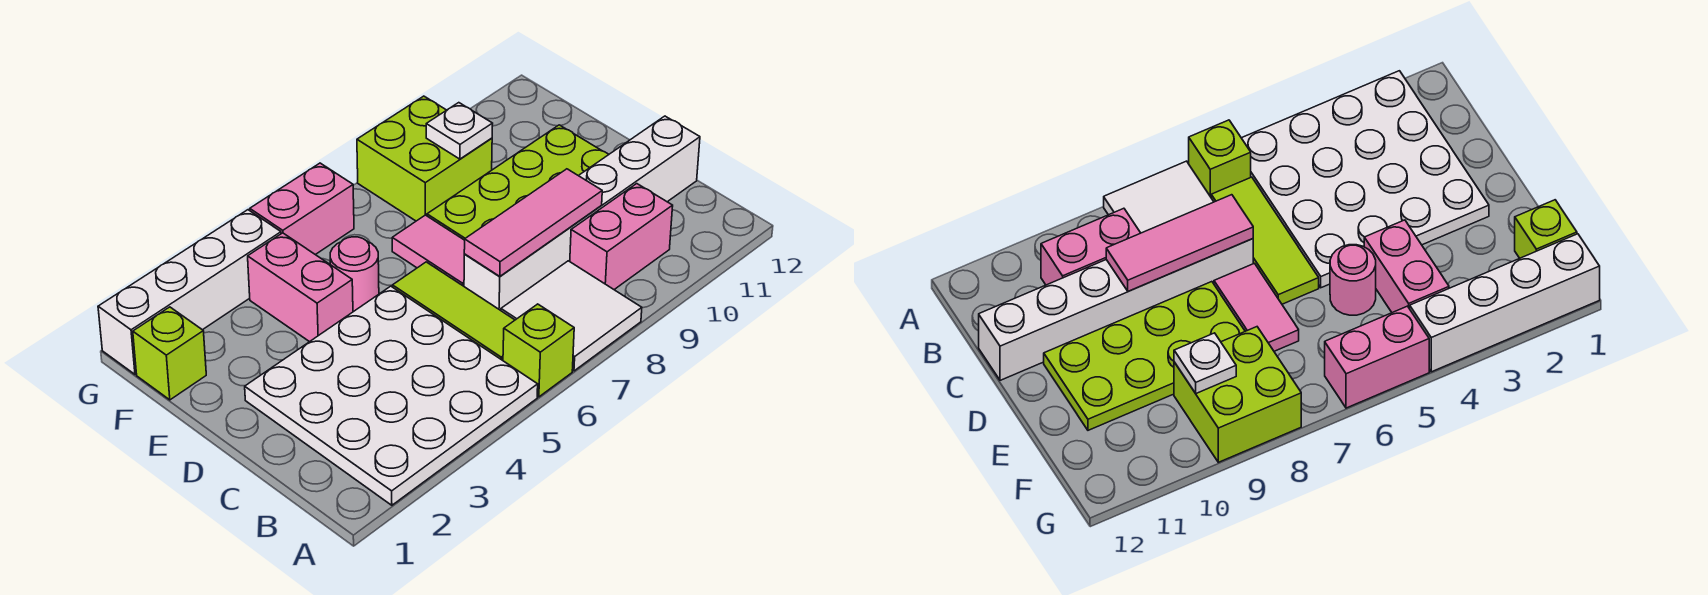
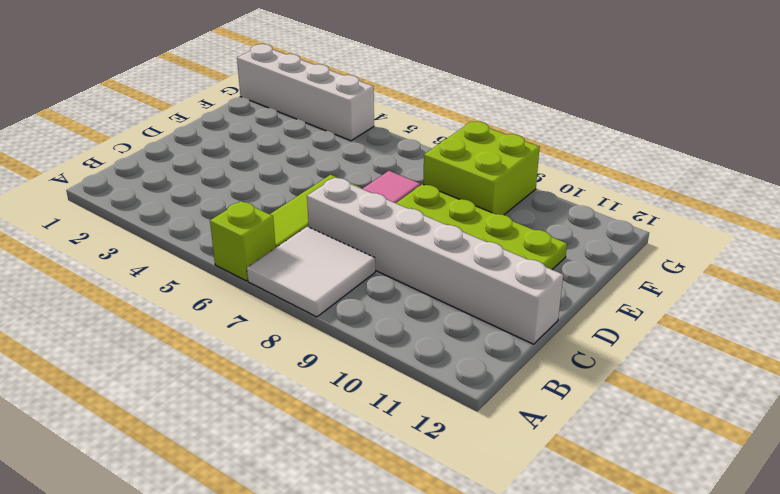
none -> white plate A2:D5 level 1
none -> pink brick B9:B10 level 1
none -> pink brick E4:F4 level 1

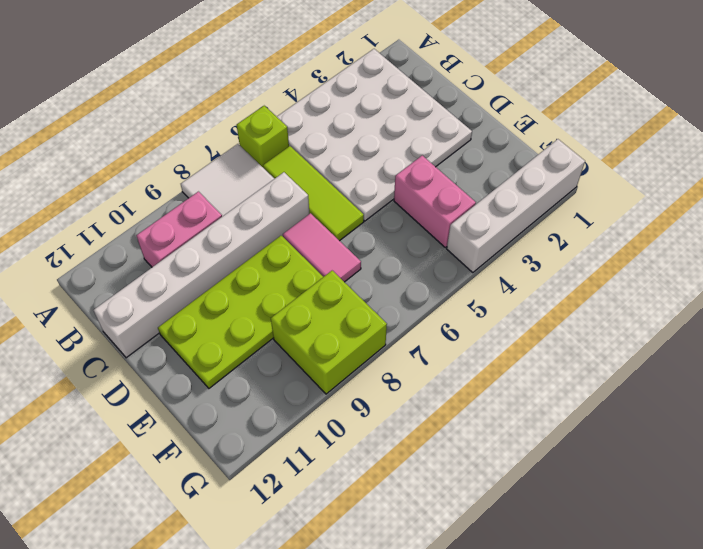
none -> pink round brick E5 level 1
none -> lime brick F1 level 1
none -> pink brick G5:G6 level 1

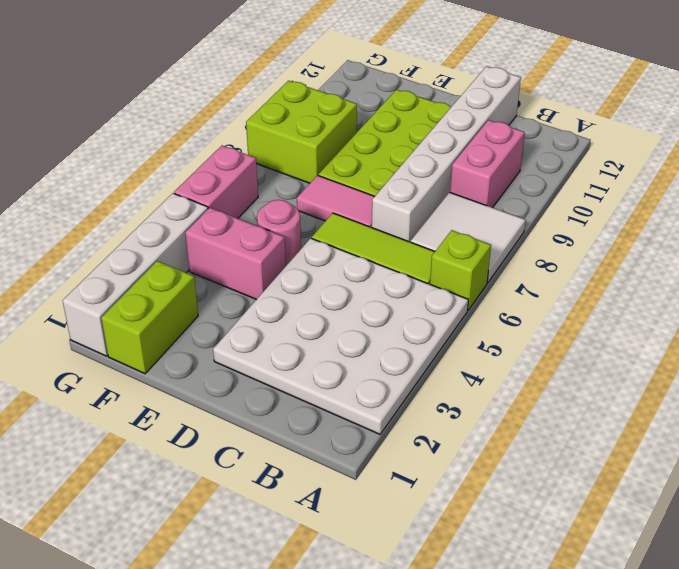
lime brick F1:F2 level 1 -> lime brick F1 level 1
none -> pink tile C7:C9 level 2
none -> white plate F9 level 2

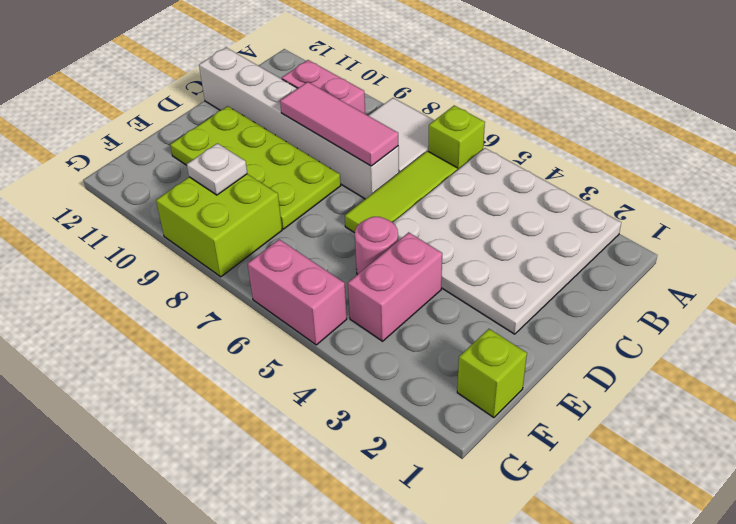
none -> pink tile D7:E7 level 1
none -> white brick G1:G4 level 1

